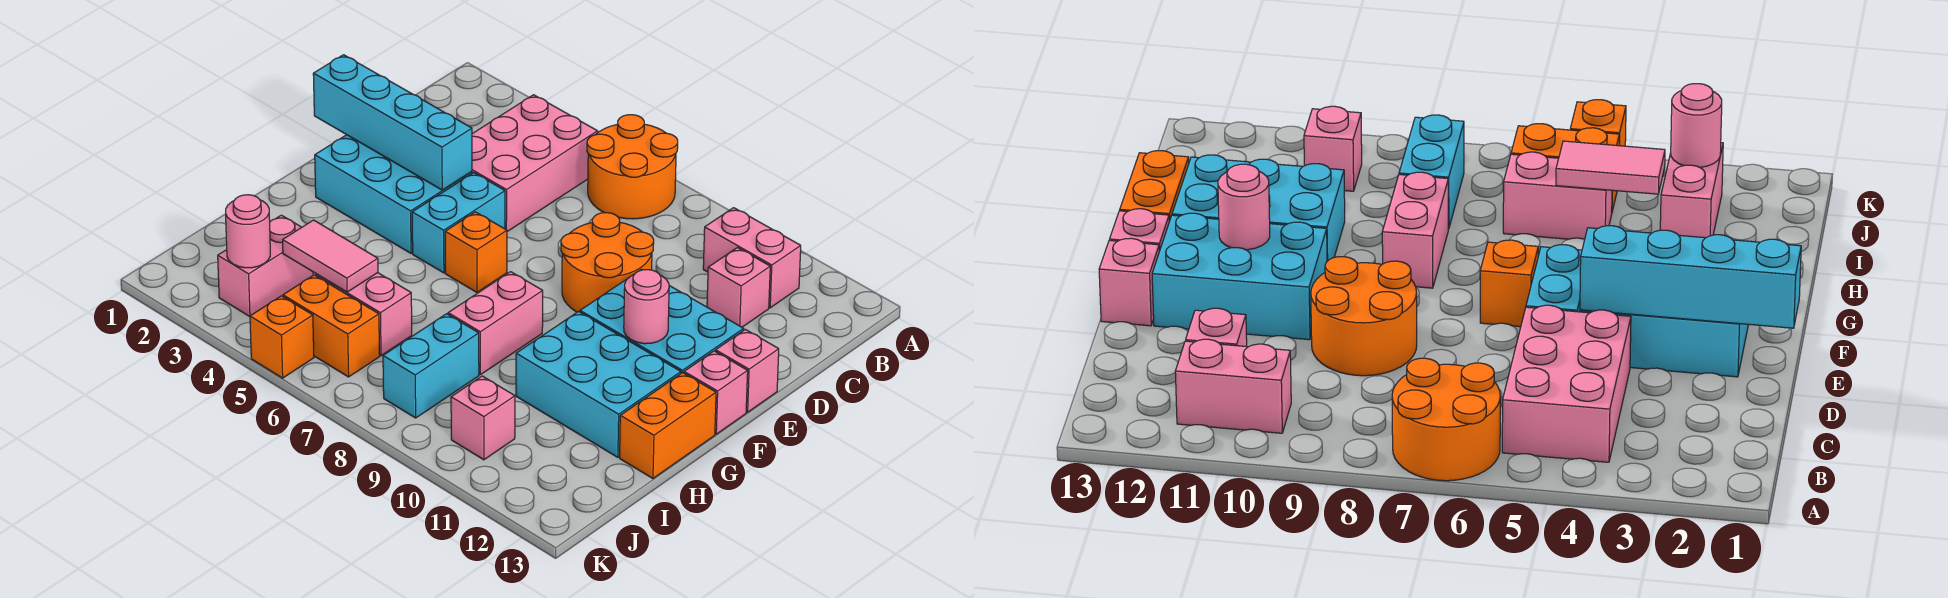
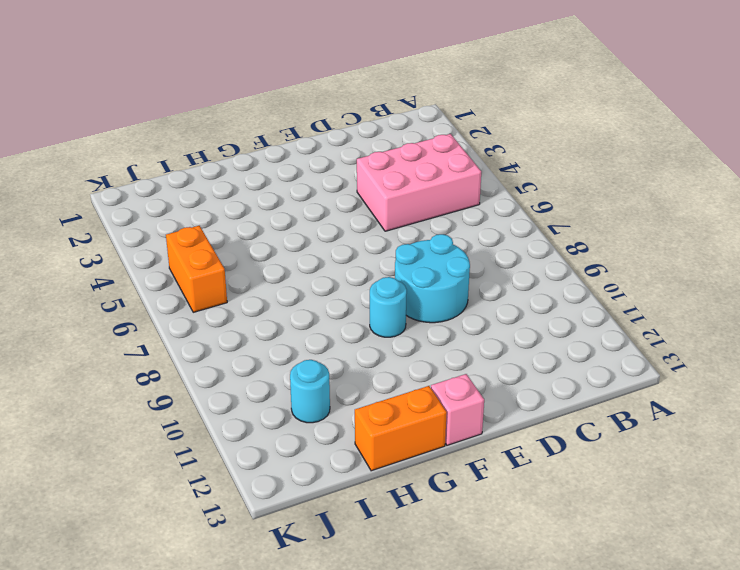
cyan round brick D8:E9 level 1 -> orange round brick D8:E9 level 1
cyan round brick F9 level 1 -> none
cyan round brick I11 level 1 -> none
none -> orange round brick A6:B7 level 1
none -> pink brick B10:B11 level 1
none -> pink brick C11 level 1

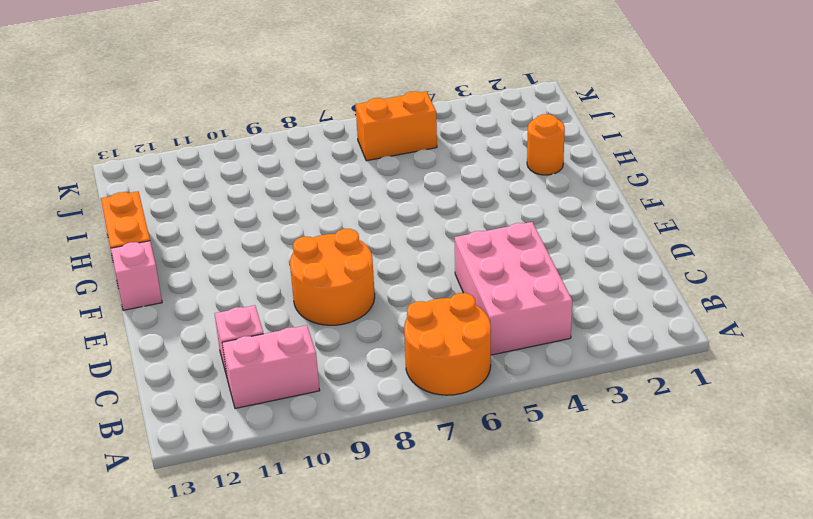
orange round brick H2 level 1 -> none
none -> cyan brick E2:F4 level 1
none -> cyan brick E5:F5 level 1
none -> cyan brick E10:F12 level 1

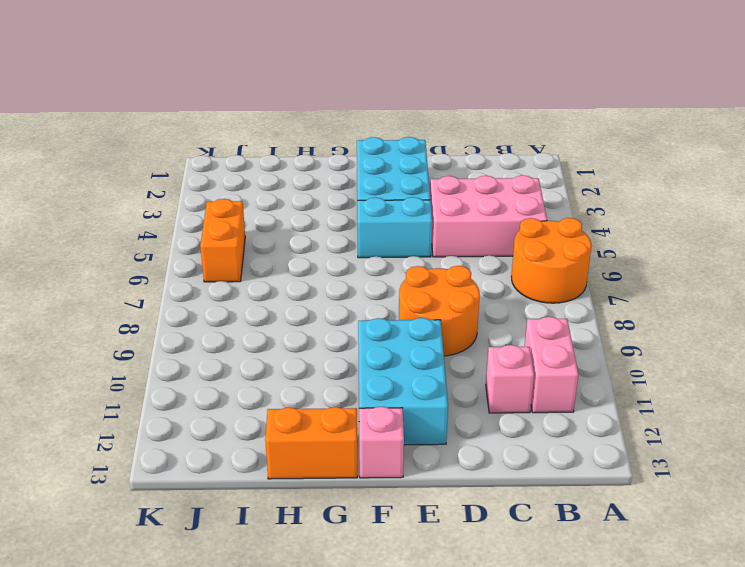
none -> pink brick E13 level 1
none -> orange brick F6 level 1
none -> pink brick G8:H8 level 1

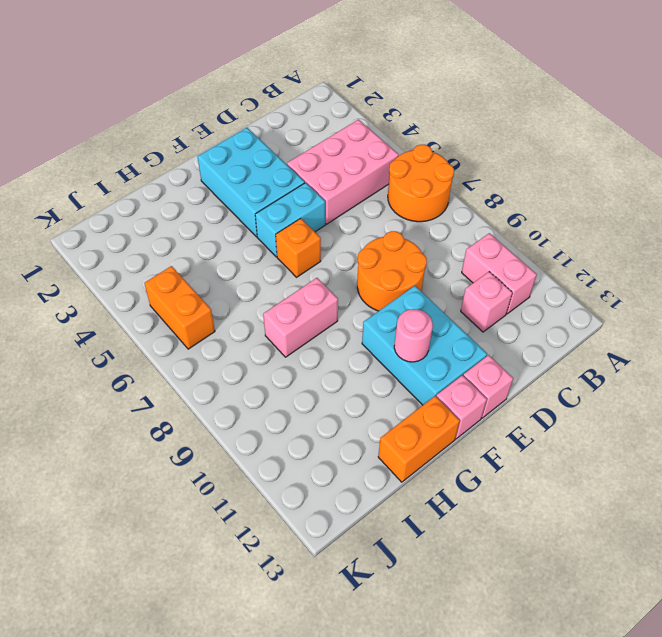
none -> cyan brick G10:H12 level 1
none -> pink brick I3:J3 level 1
none -> pink brick I5:I6 level 1

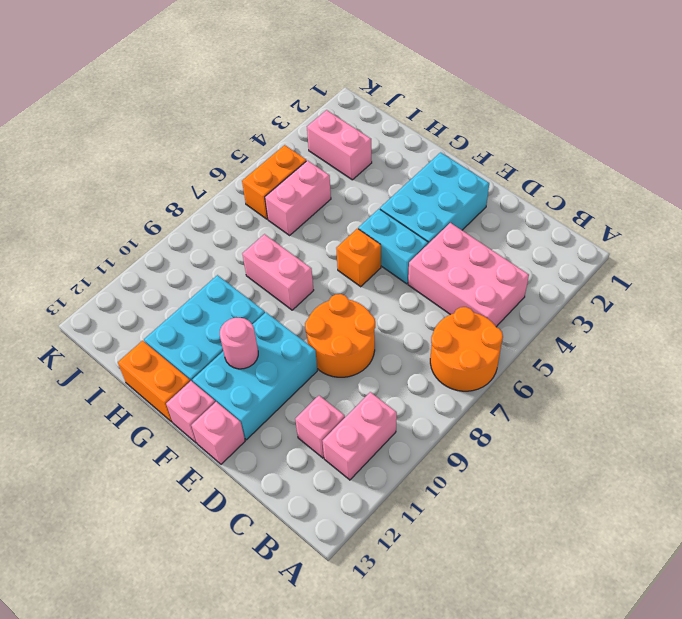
none -> cyan brick I8:J8 level 1
none -> pink brick J10 level 1
none -> orange brick K5 level 1

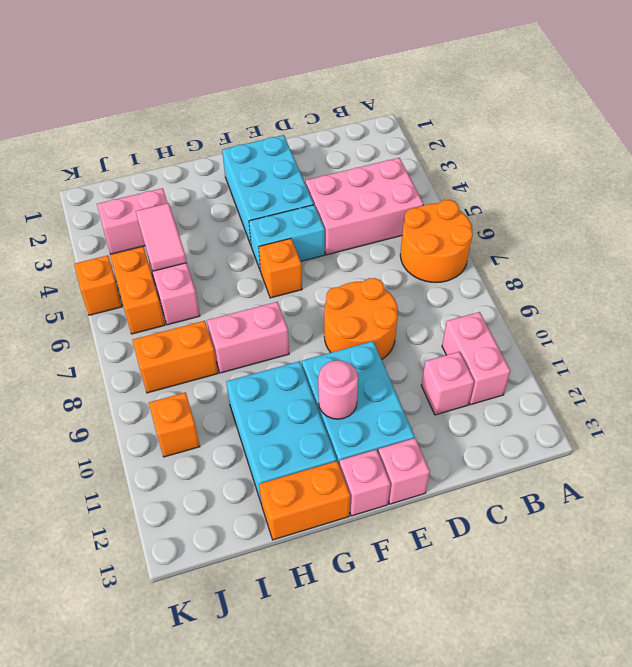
orange brick I8:J8 level 1 -> cyan brick I8:J8 level 1
orange brick J10 level 1 -> pink brick J10 level 1
none -> cyan brick E1:E4 level 2
none -> pink round brick J3 level 2

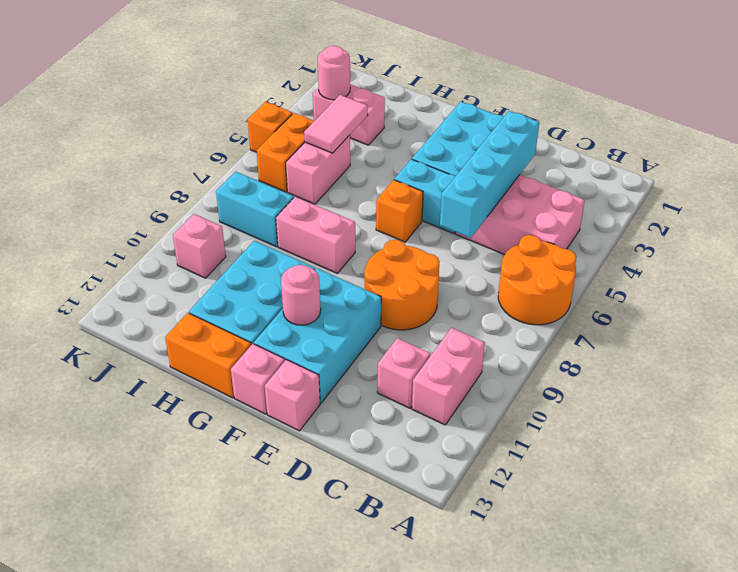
cyan brick D3:D6 level 2 -> cyan brick E1:E4 level 2

